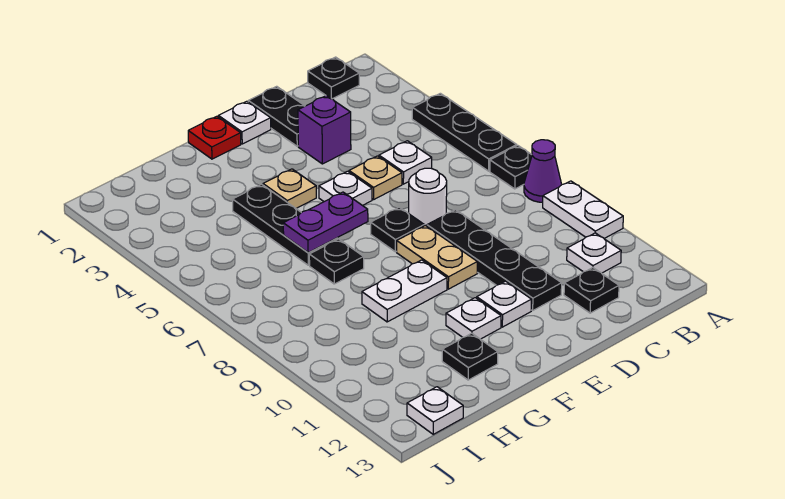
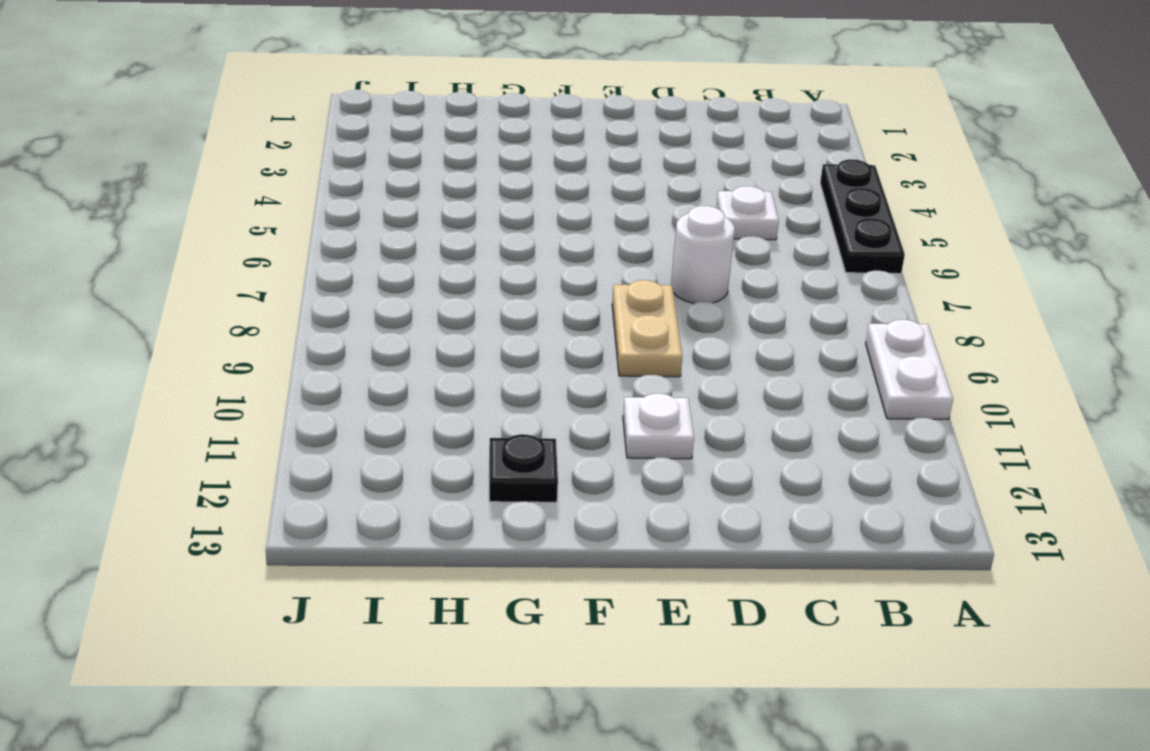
none -> black plate A7 level 1
none -> purple cone A8 level 1
none -> black plate B1 level 1

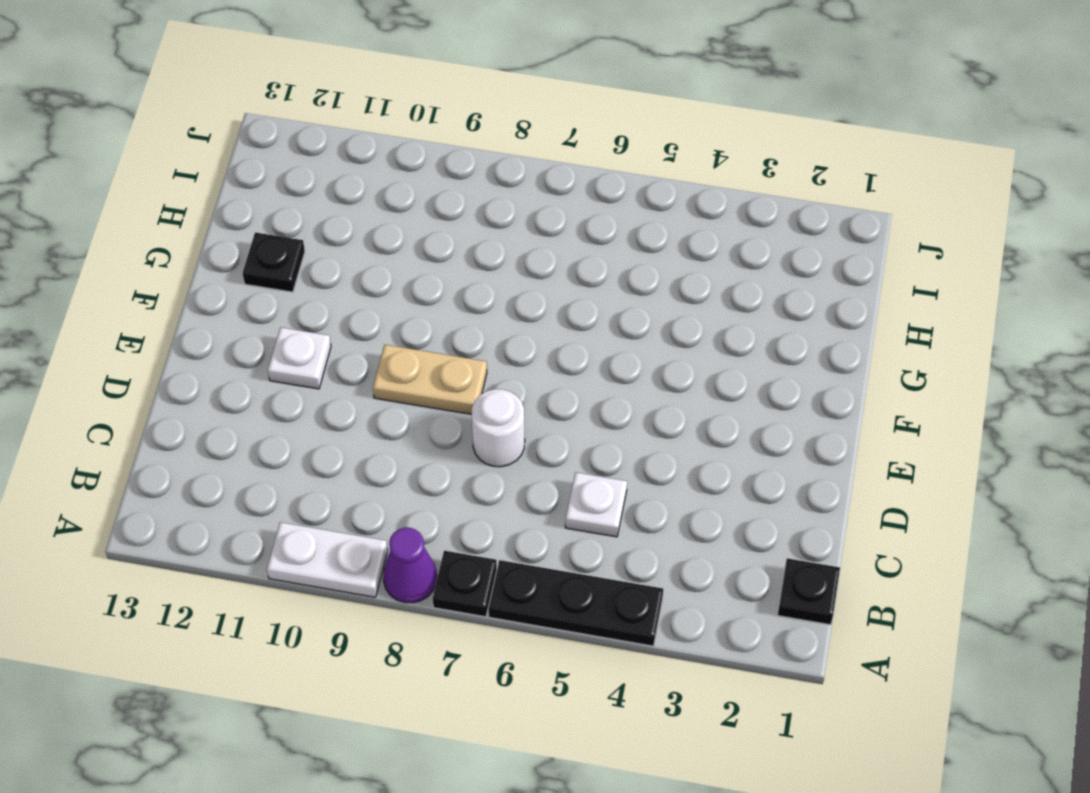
none -> white plate B11 level 1
none -> black plate C12 level 1
none -> black plate D1:D2 level 1

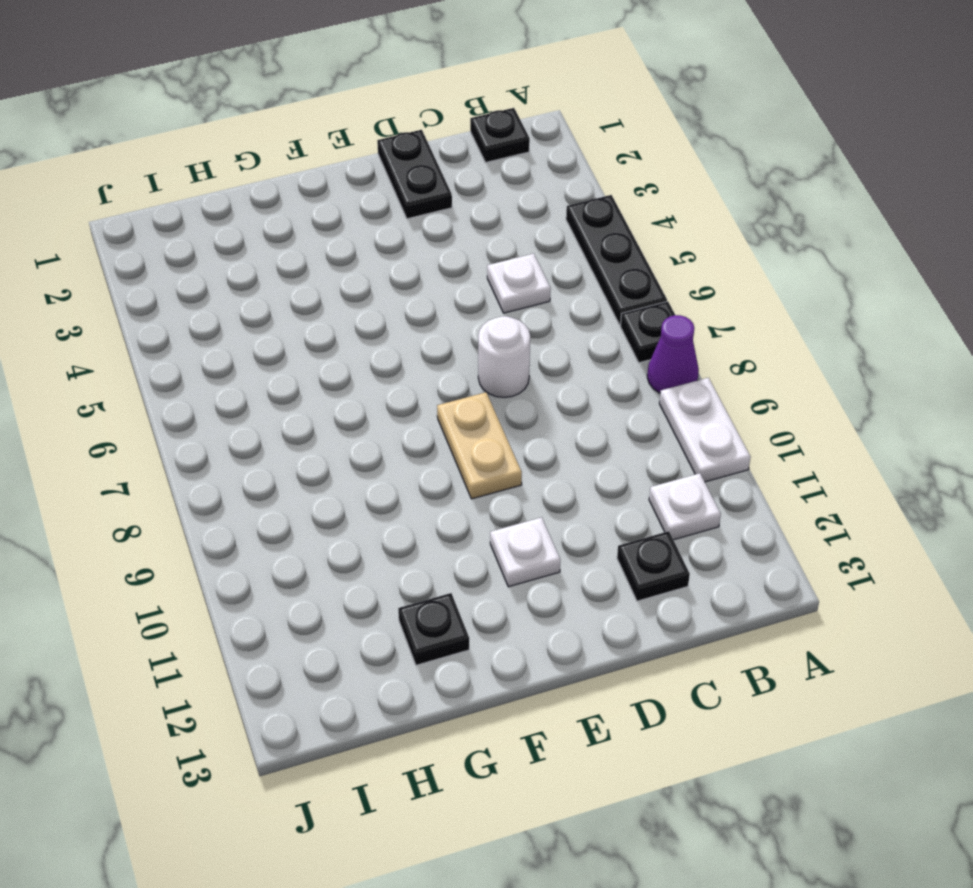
none -> purple brick D3 level 1
none -> tan plate D5 level 1
none -> black plate D8:D11 level 1

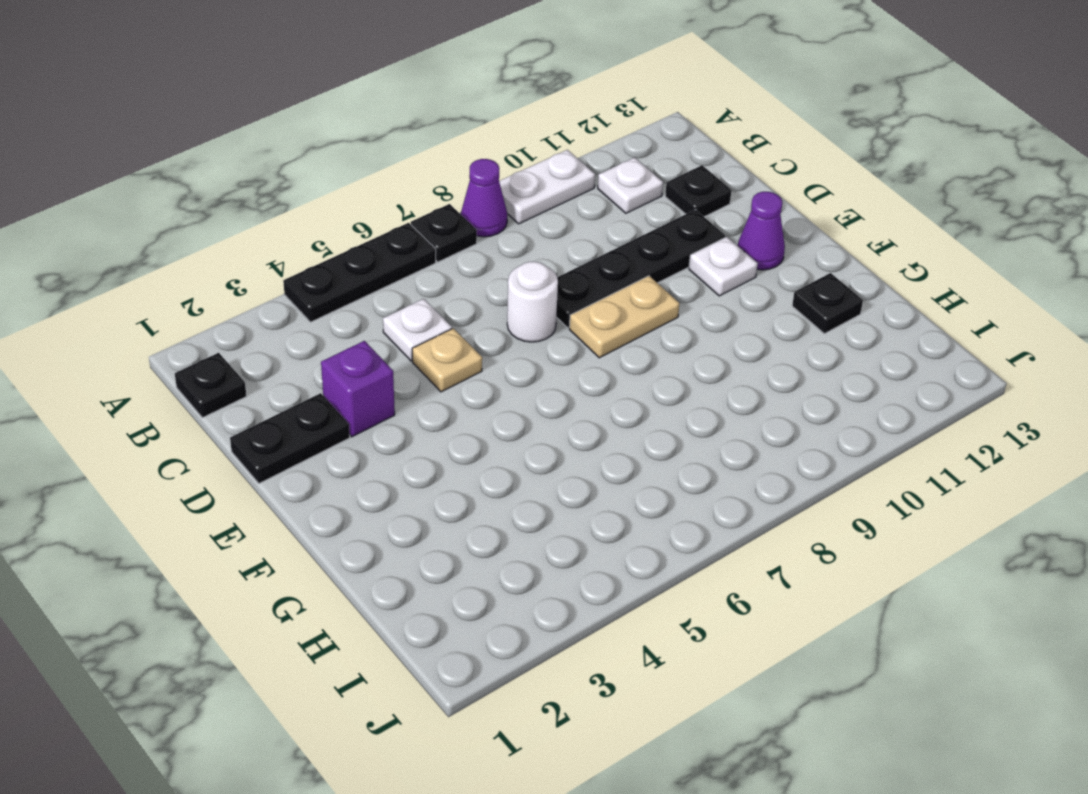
purple cone E12 level 1 -> none
none -> white plate E1 level 1
none -> white plate E5 level 1
none -> black plate E7 level 1

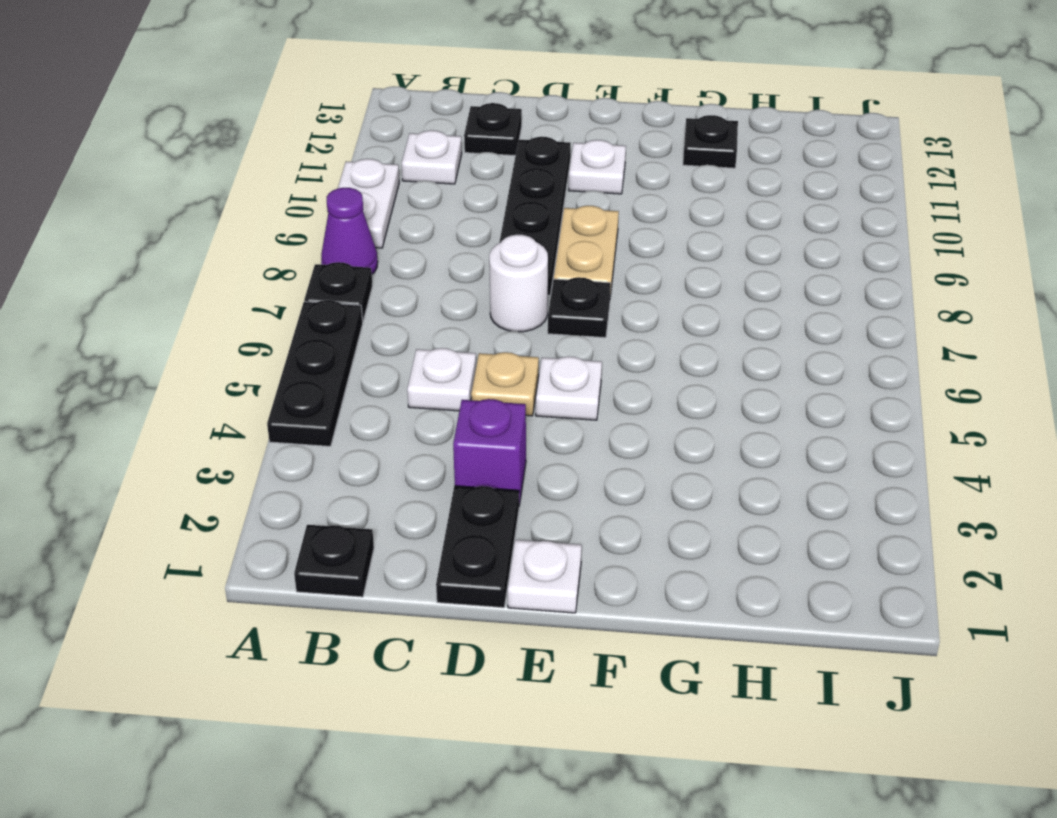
none -> red plate F1 level 1
none -> tan plate F4 level 1
none -> white plate F9:G9 level 1

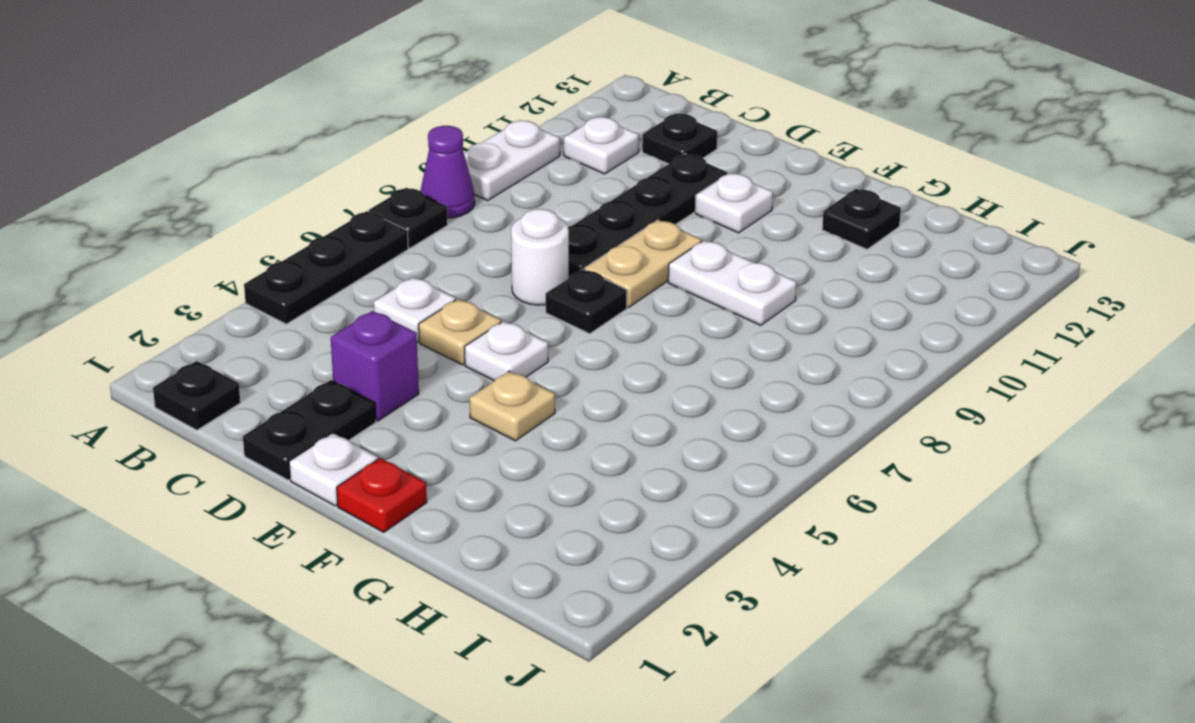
none -> white plate F11 level 1
none -> black plate G4:G6 level 1
none -> black plate G7 level 1

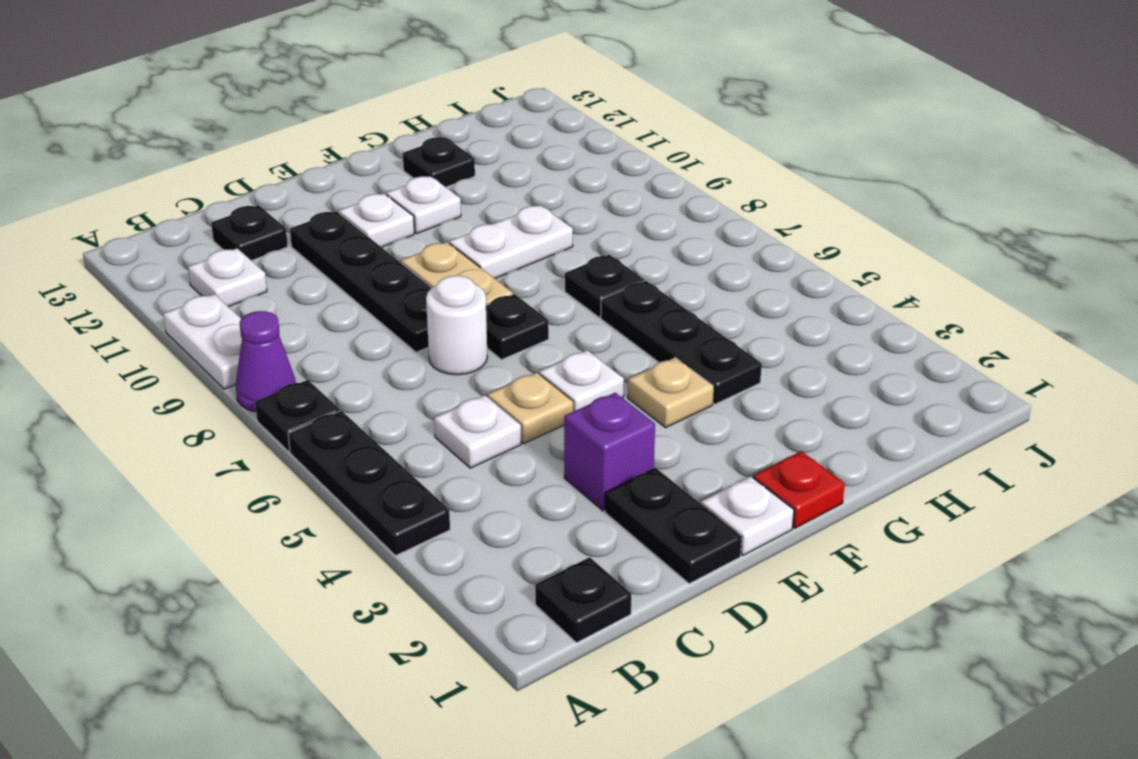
none -> white plate I13 level 1
none -> purple plate F6:G6 level 2

